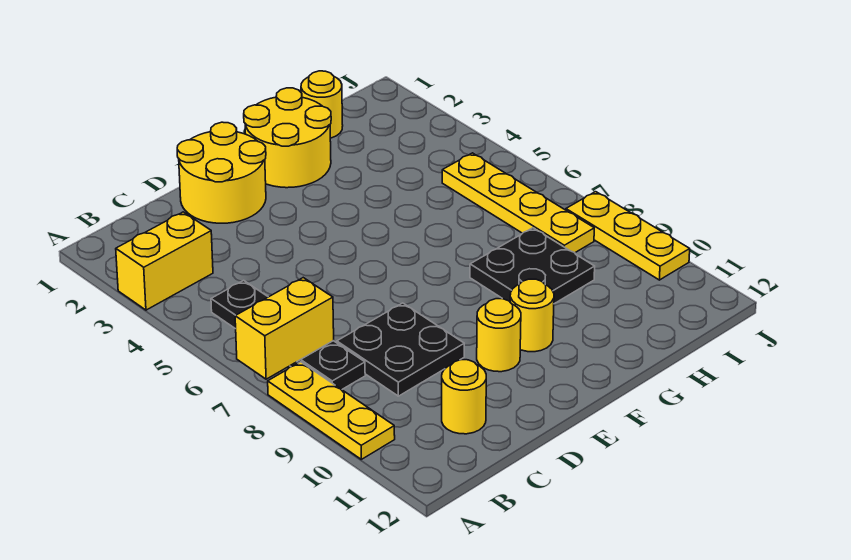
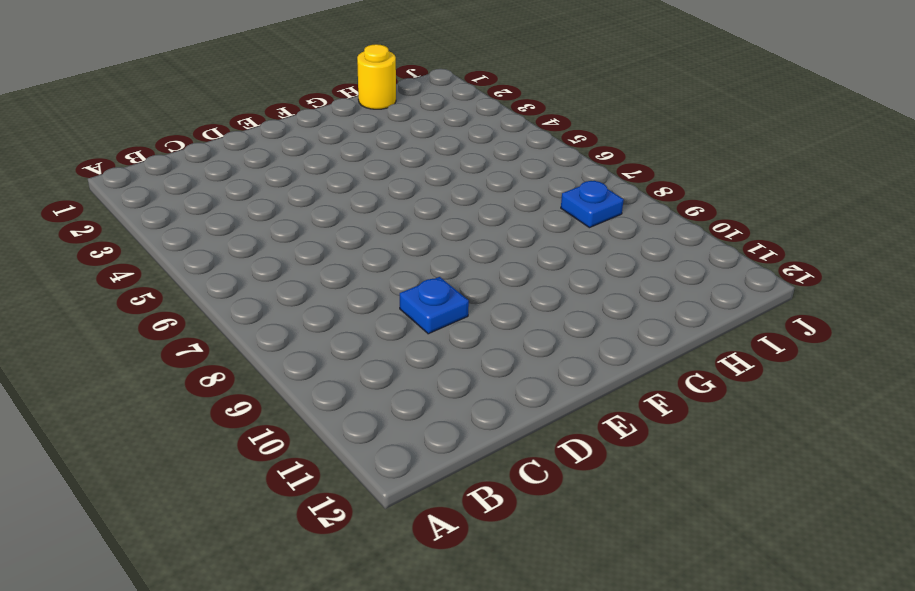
blue plate D9 level 1 -> black plate C8:D9 level 1
blue plate I8 level 1 -> yellow plate I5:I8 level 1
none -> yellow brick A3:B3 level 1
none -> yellow plate A8:A10 level 1
none -> black plate B5:B8 level 1

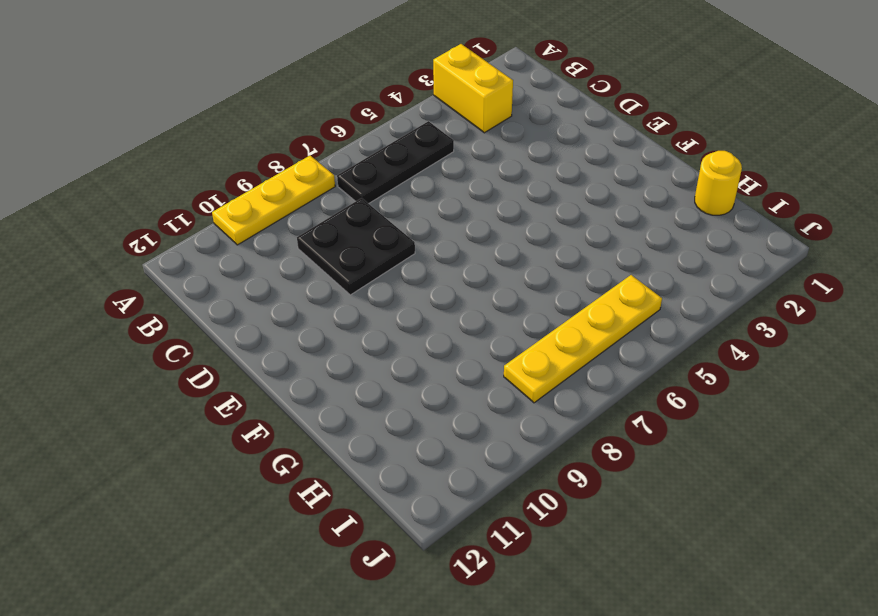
black plate B5:B7 level 1 -> black plate B5:B8 level 1
none -> yellow round brick C11 level 1
none -> yellow round brick D1:E2 level 1
none -> yellow round brick E10 level 1

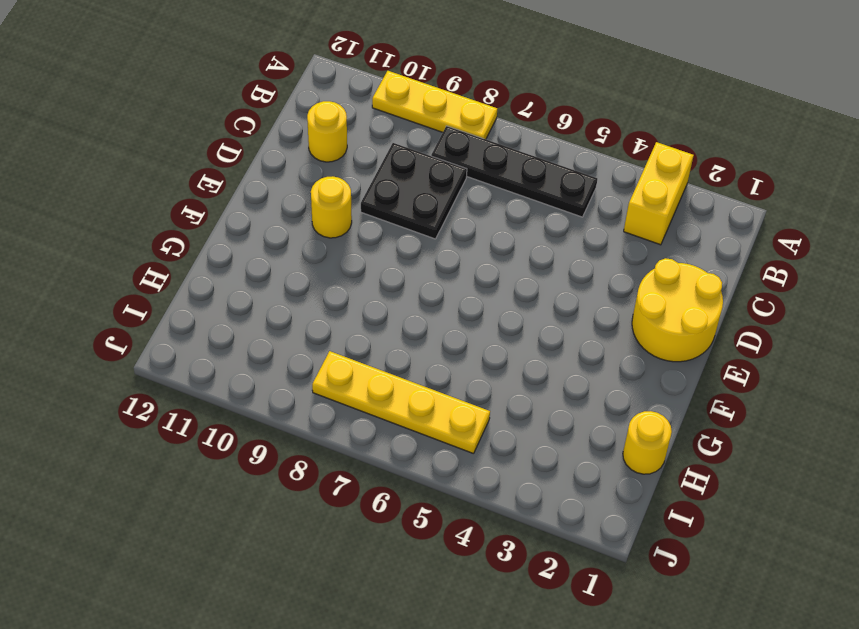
none -> yellow round brick F1:G2 level 1
none -> yellow round brick F10 level 1
none -> black plate G8:H9 level 1

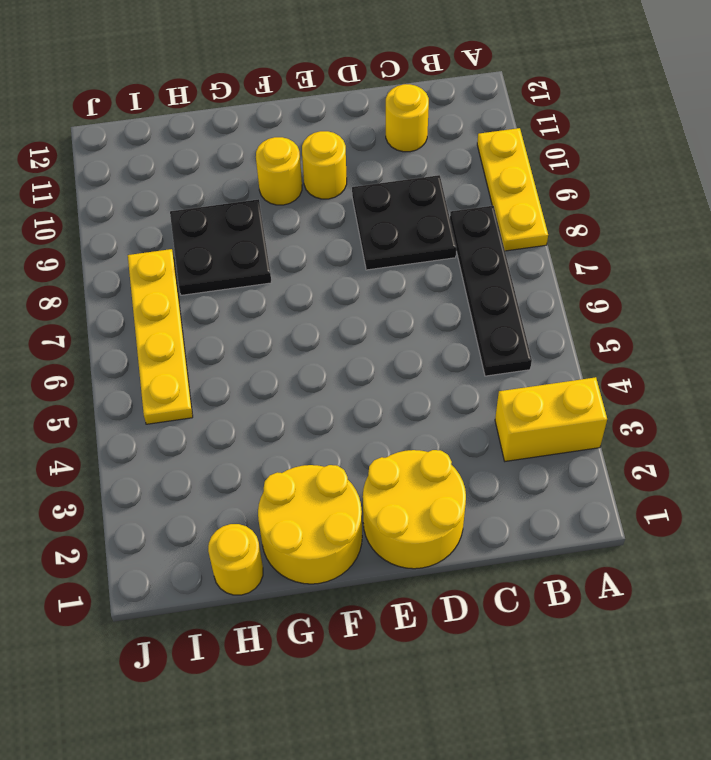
none -> yellow plate J8:J10 level 1
none -> yellow brick A7:B7 level 2

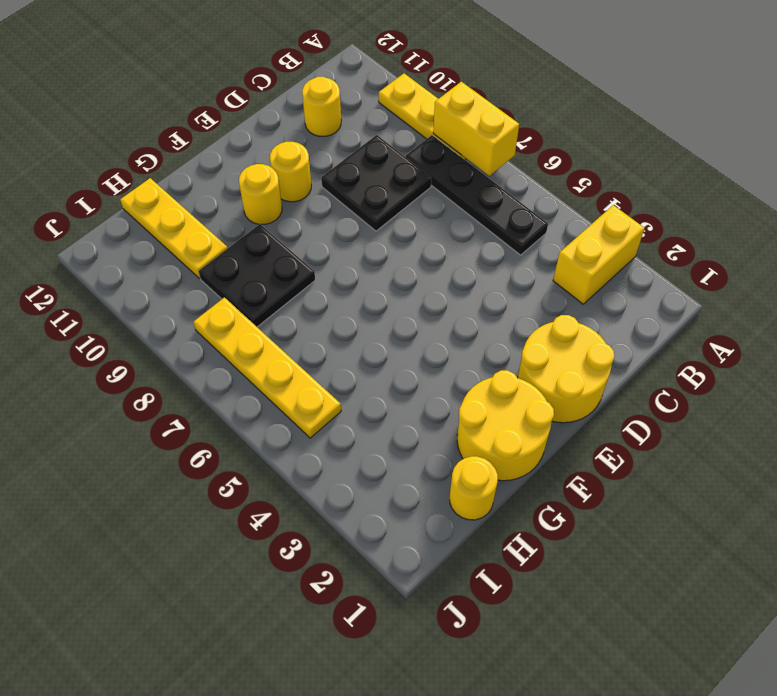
yellow brick A7:A8 level 2 -> yellow brick A7:B7 level 2
yellow plate H10:H12 level 1 -> yellow plate J8:J10 level 1

